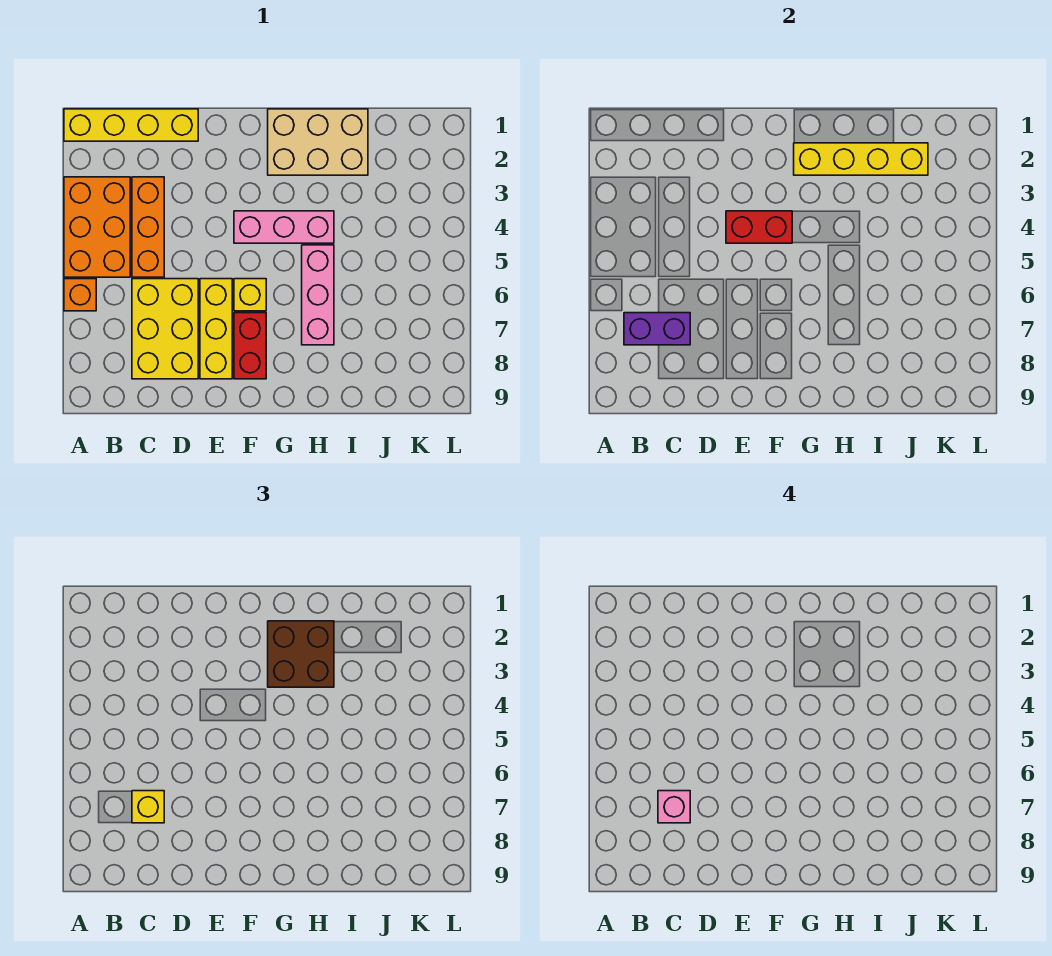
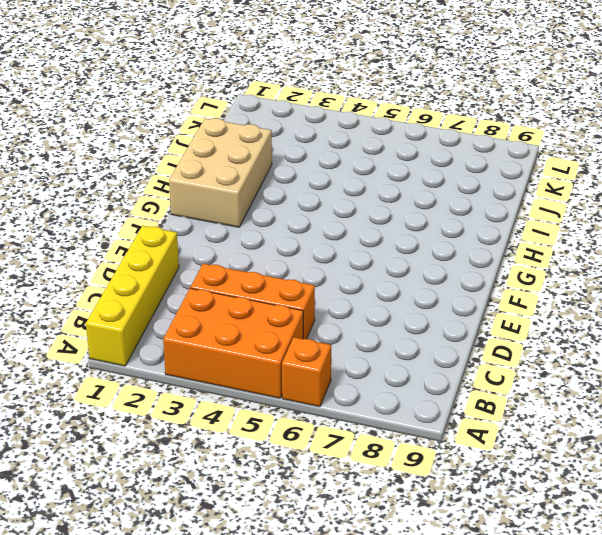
none -> yellow brick C6:D8 level 1
none -> yellow brick E6:E8 level 1
none -> pink brick F4:H4 level 1

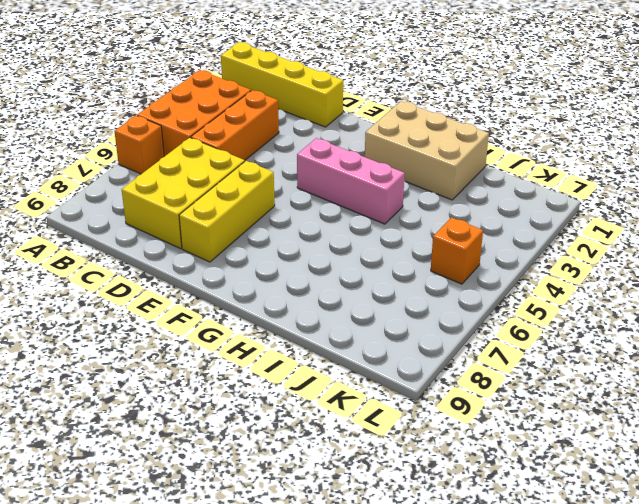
orange brick K5 level 1 -> none
none -> yellow brick F6 level 1
none -> red brick F7:F8 level 1
none -> pink brick H5:H7 level 1

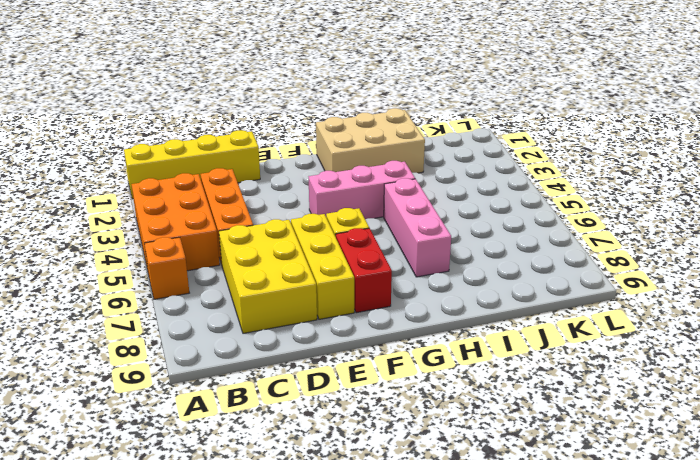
none -> purple brick B7:C7 level 2
none -> red brick E4:F4 level 2
none -> yellow brick G2:J2 level 2

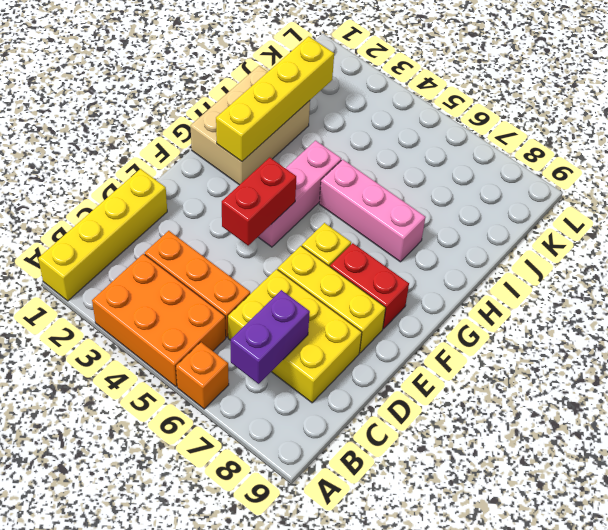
none -> yellow brick C7 level 3
none -> brown brick G2:H3 level 3
none -> pink brick C7 level 4

